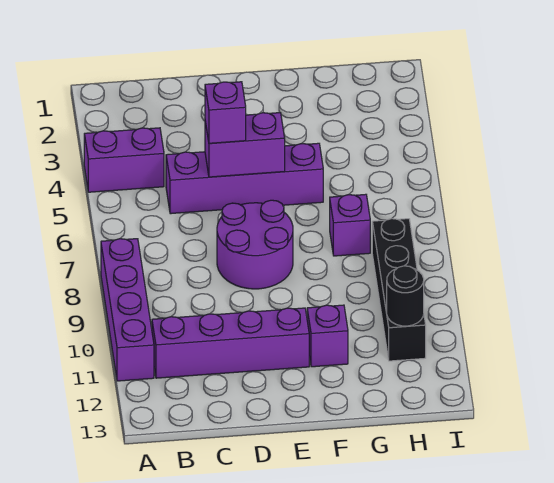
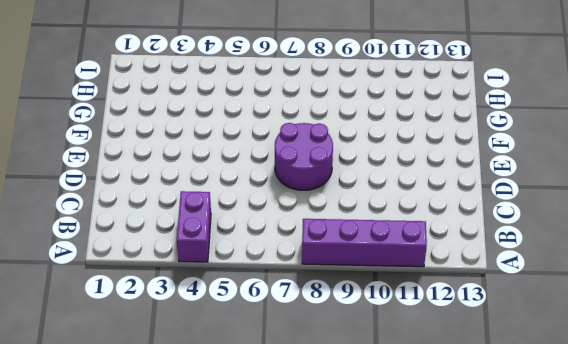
none -> purple brick B11:E11 level 1
none -> purple brick C5:F5 level 1

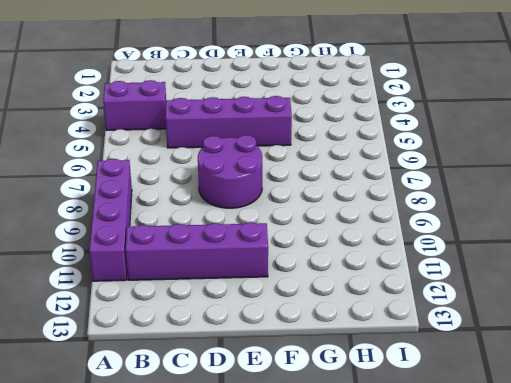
none -> purple brick F11 level 1
none -> purple brick G7 level 1

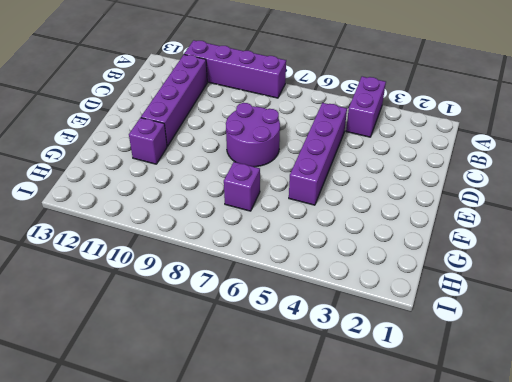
none -> black brick H8:H11 level 1
none -> purple brick D5:E5 level 2

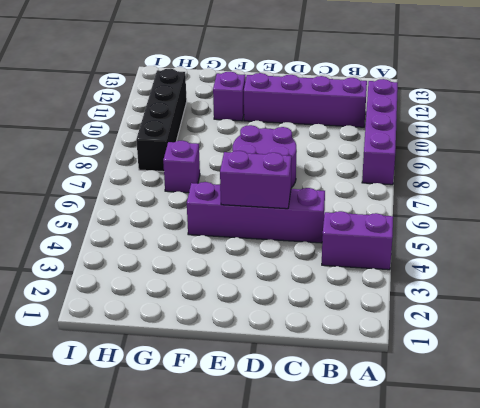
none -> black round brick H11 level 2
none -> purple brick D5 level 3

